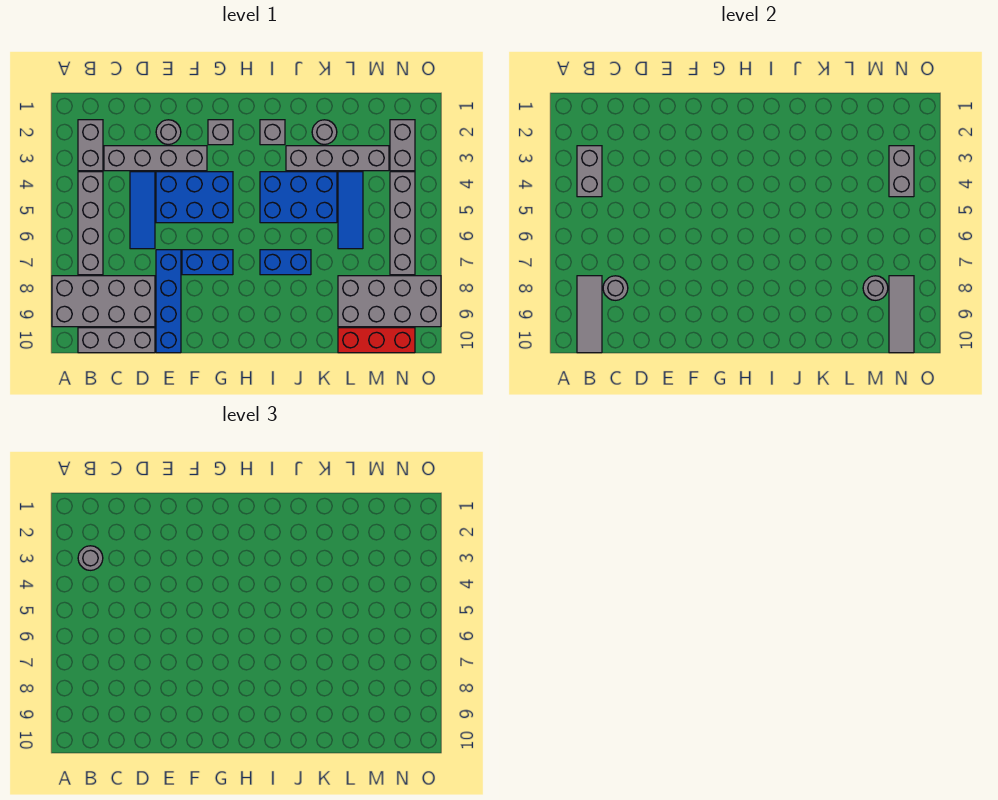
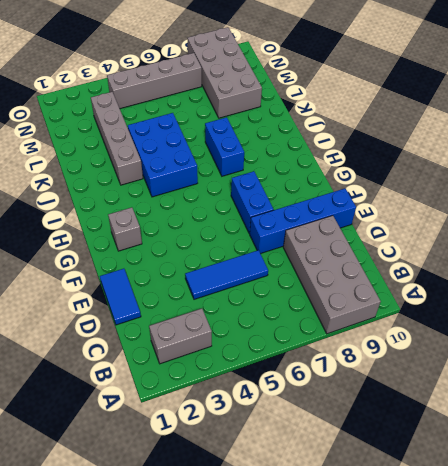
blue tile D1:E1 level 1 -> none
none -> grey brick B4:B7 level 1
none -> grey brick B10:D10 level 1
none -> grey brick C3:F3 level 1

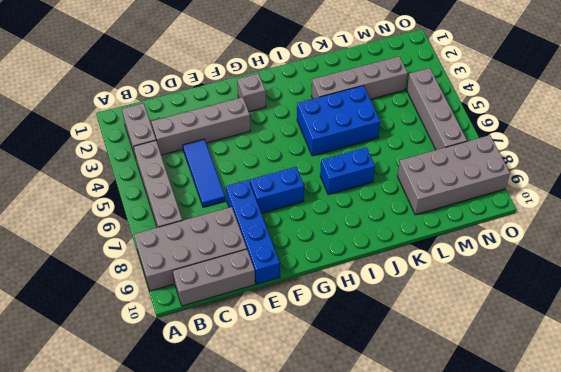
none -> grey round brick E2 level 1
none -> blue brick E4:G5 level 1
none -> grey brick I2 level 1

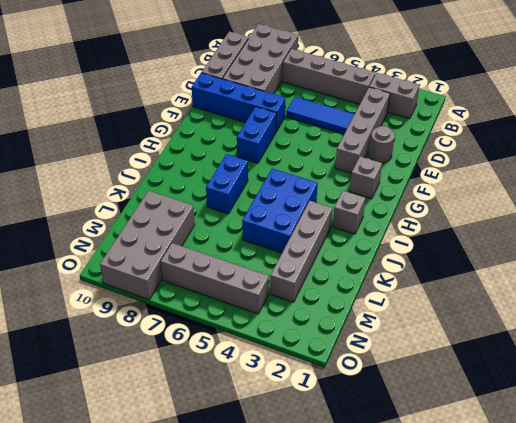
none -> blue brick E4:G5 level 1
none -> grey round brick K2 level 1
none -> blue tile L4:L6 level 1

